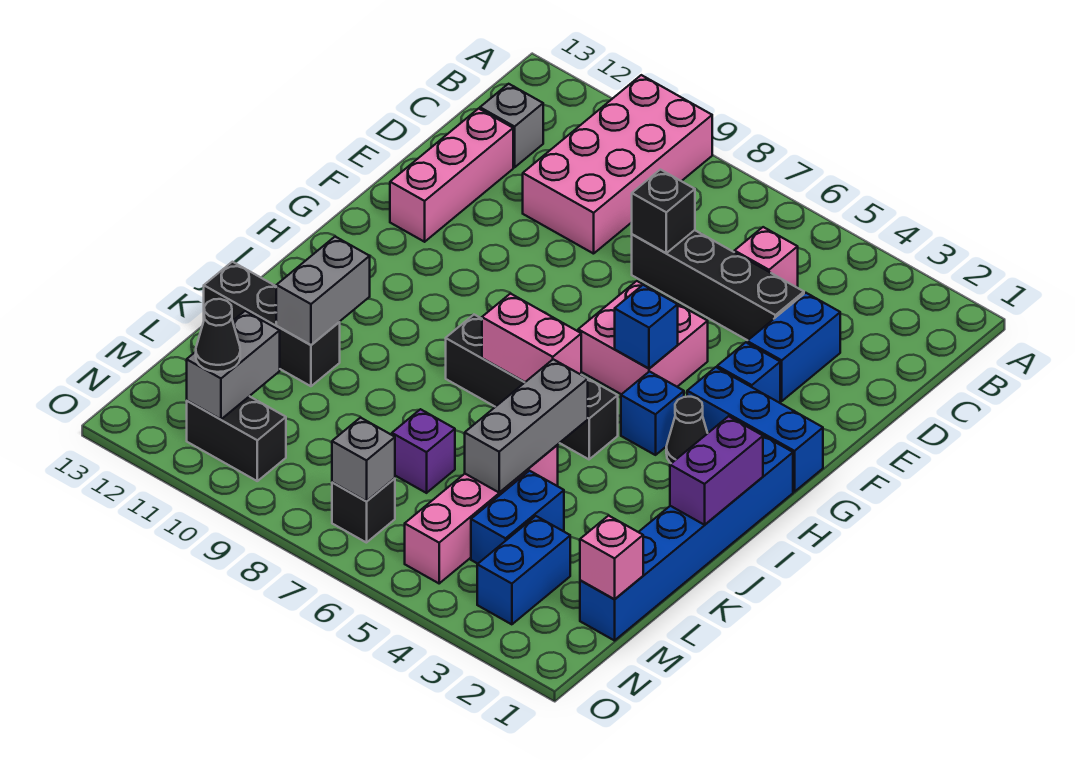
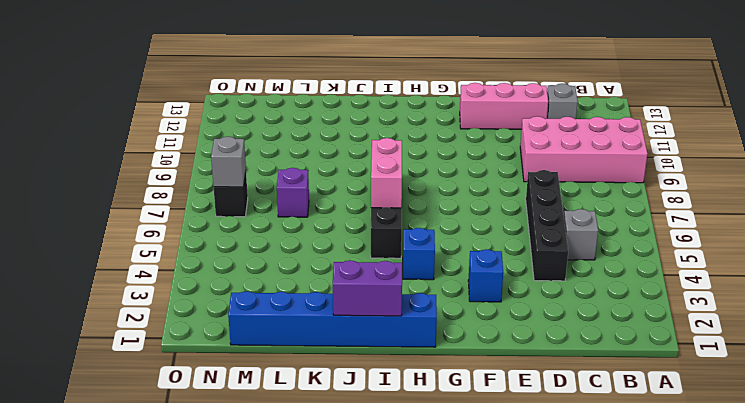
grey brick C5 level 1 -> pink brick C5 level 1
none -> blue brick D3:E3 level 1
none -> pink brick F5:G6 level 1
none -> blue brick G1:G3 level 1
none -> black cone H3 level 1

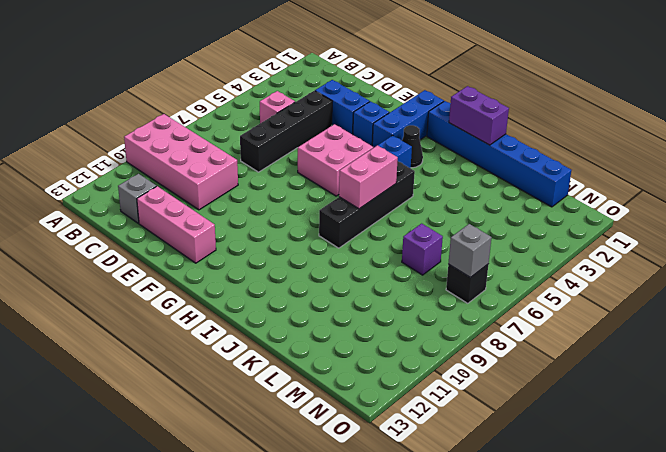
none -> pink brick K5:N5 level 1
none -> black brick K11:K13 level 1
none -> blue brick L4:M4 level 1
none -> blue brick M3:N3 level 1

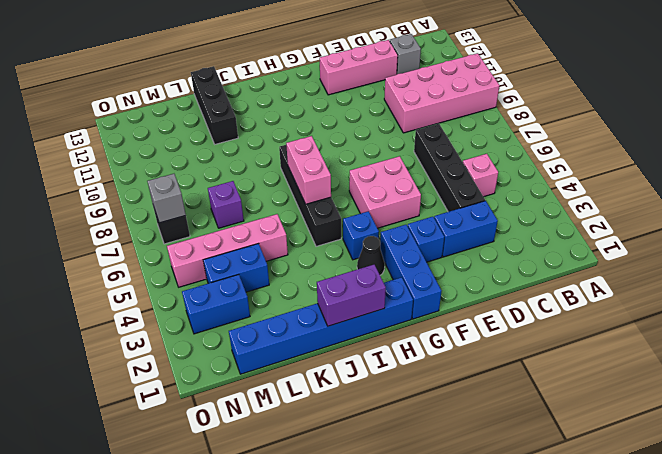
none -> black brick N10:N11 level 1
none -> black brick D7 level 2
none -> blue brick G5 level 2
none -> grey brick J5:L5 level 2

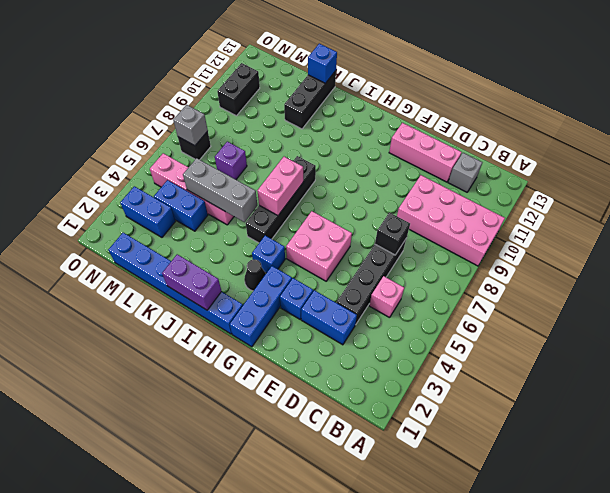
blue brick K13 level 2 -> blue brick G5 level 2
none -> grey brick J11:K11 level 2
none -> pink brick M1 level 2
none -> grey brick M11:N11 level 2
none -> black cone N11 level 3

